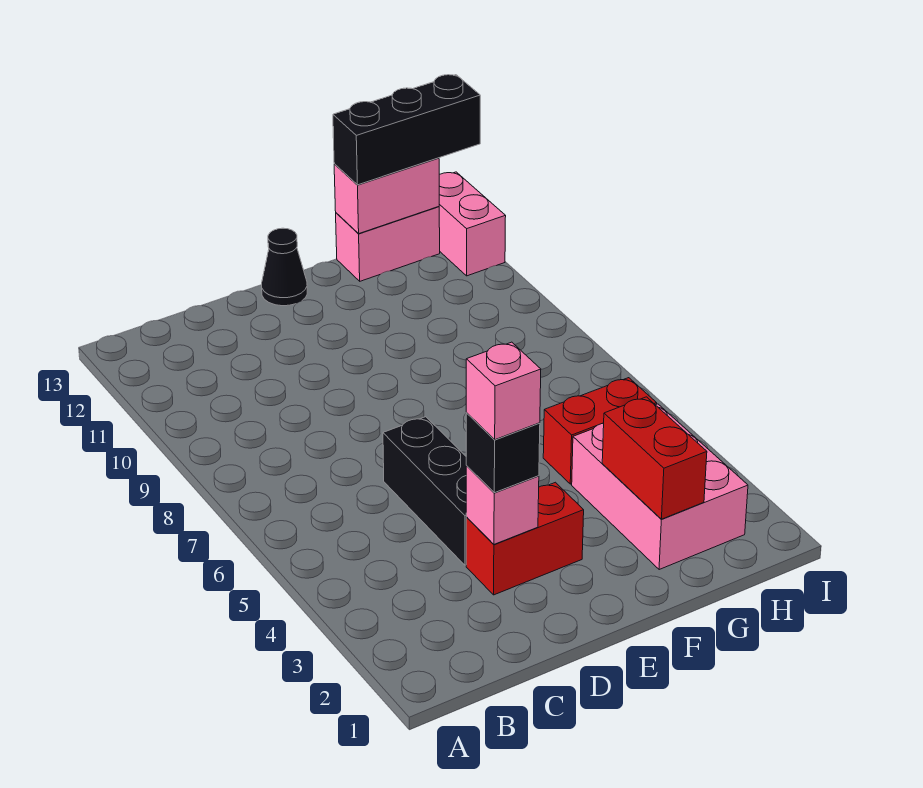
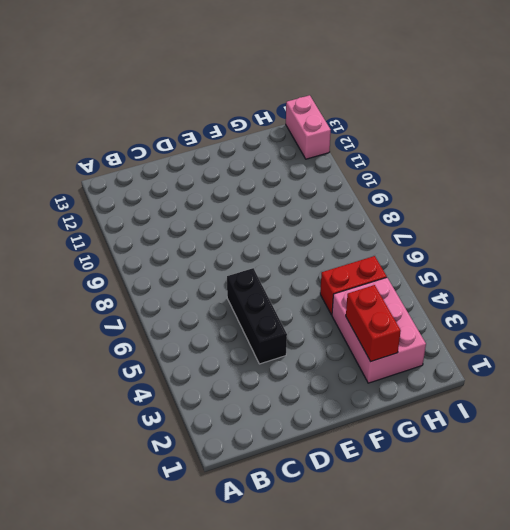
none -> red brick D3:E3 level 1
none -> black cone E13 level 1
none -> pink brick G13:H13 level 1

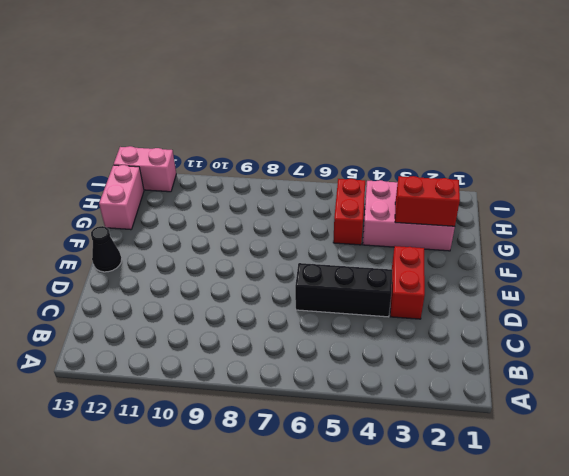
none -> pink brick D3 level 2
none -> pink brick G13:H13 level 2
none -> black brick D3 level 3

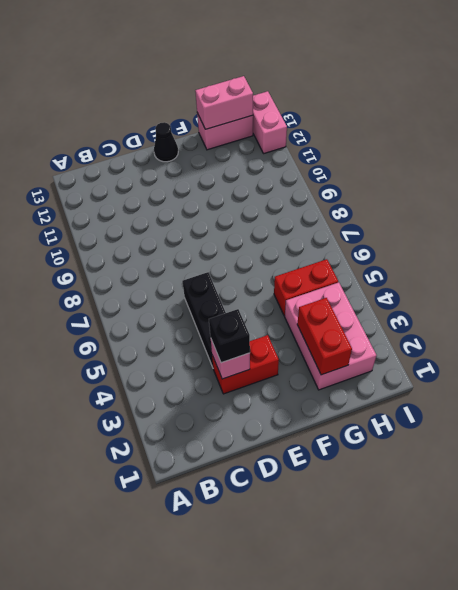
none -> black brick G13:I13 level 3
none -> pink brick D3 level 4

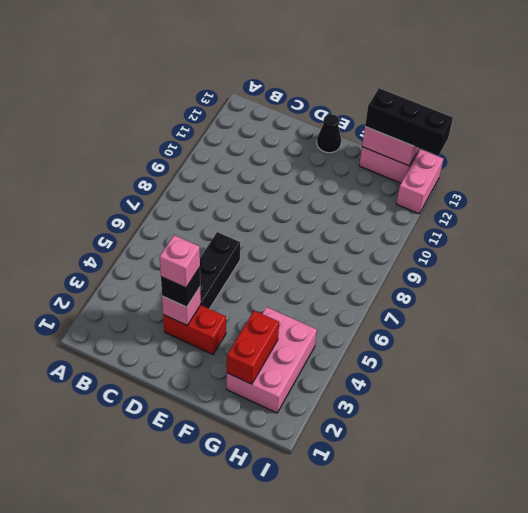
none -> red brick G5:H5 level 1

